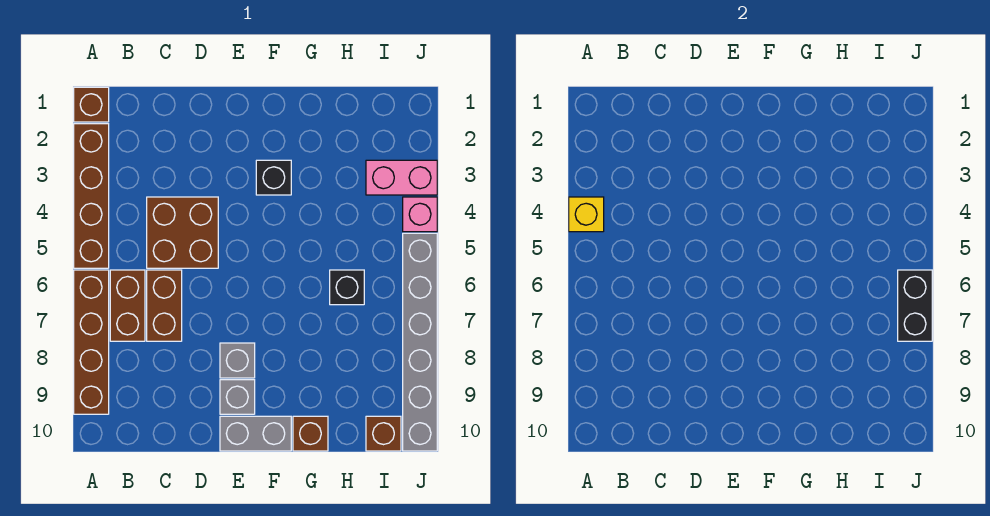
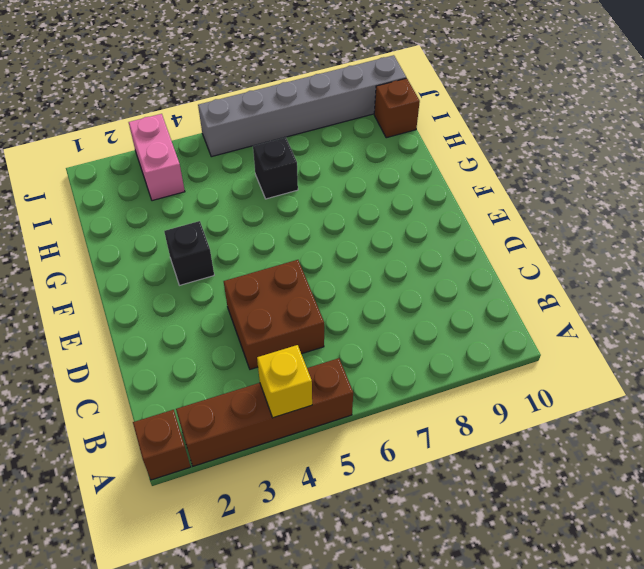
none -> brown brick A6:A9 level 1
none -> brown brick B6:B7 level 1
none -> brown brick C6:C7 level 1

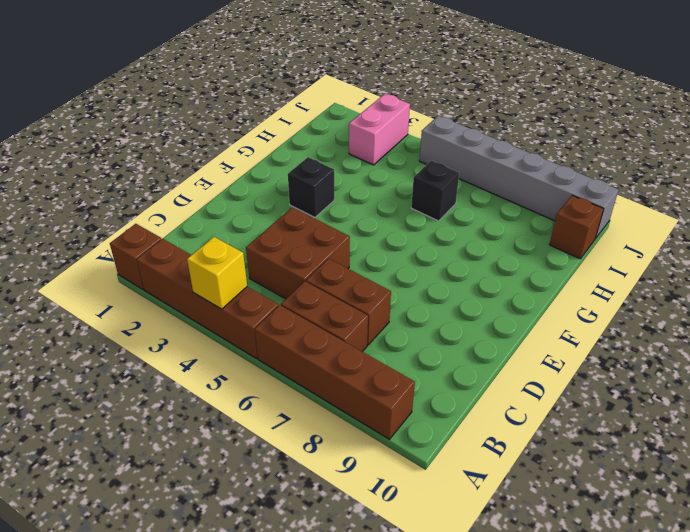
none -> grey brick E8 level 1
none -> grey brick E9 level 1
none -> grey brick E10:F10 level 1

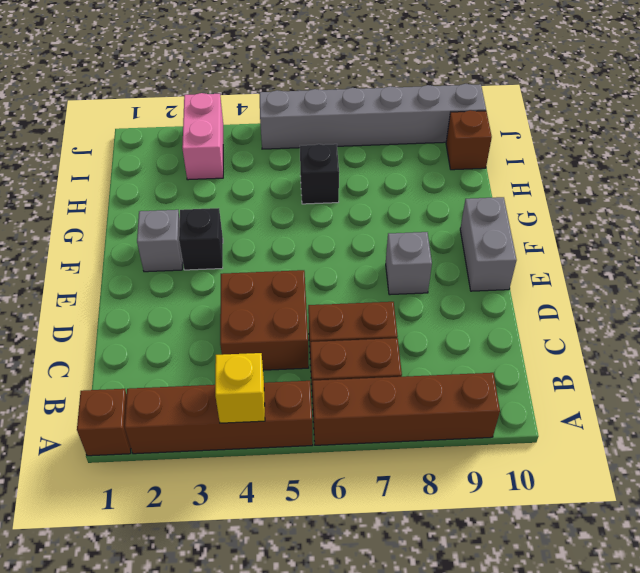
grey brick F2 level 1 -> grey brick E9 level 1
none -> brown brick G10 level 1
none -> pink brick J4 level 1
none -> black brick J6:J7 level 2

